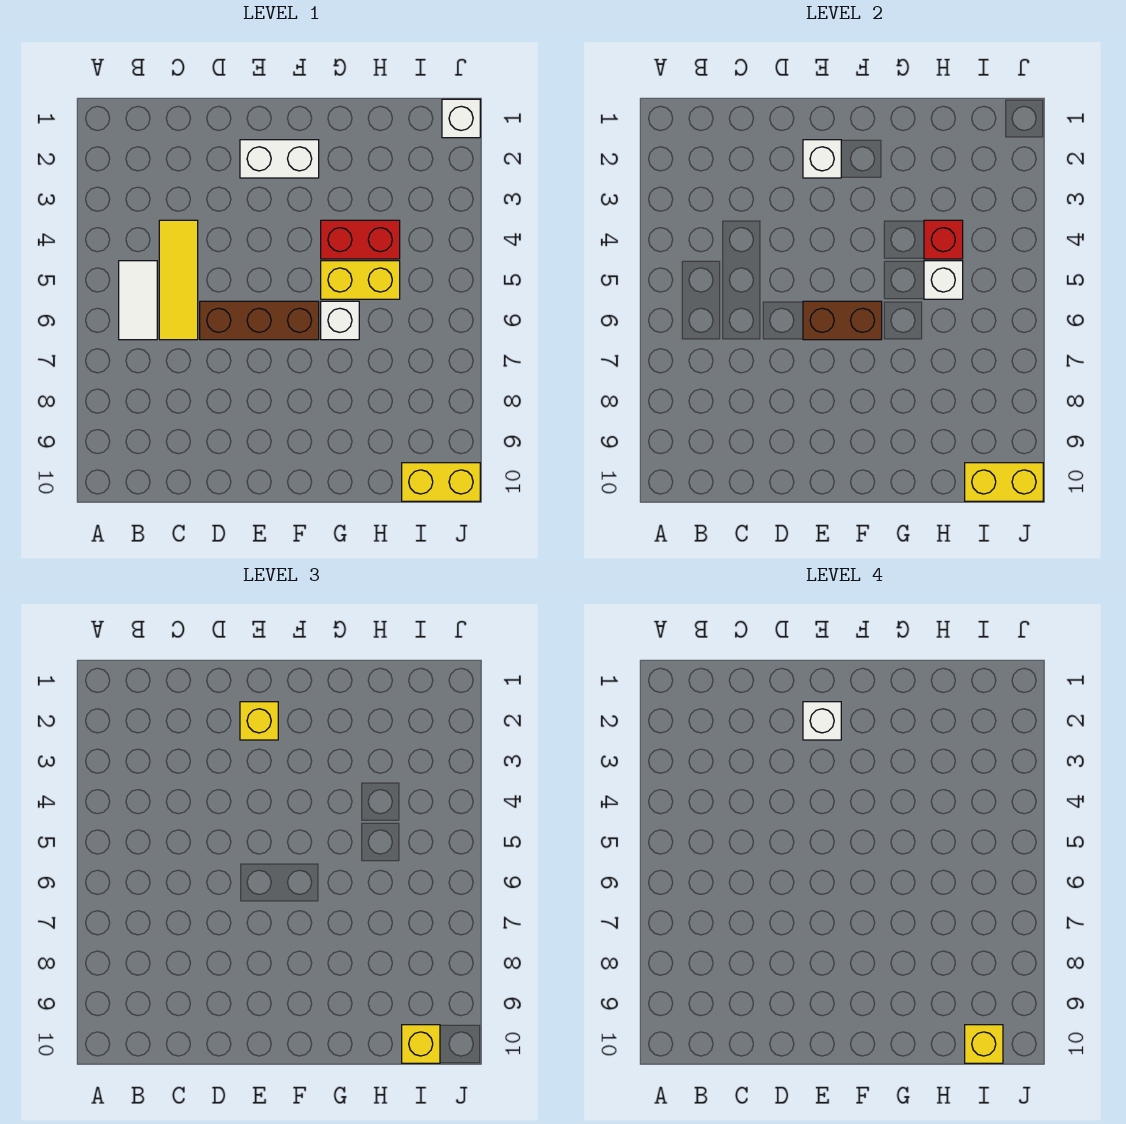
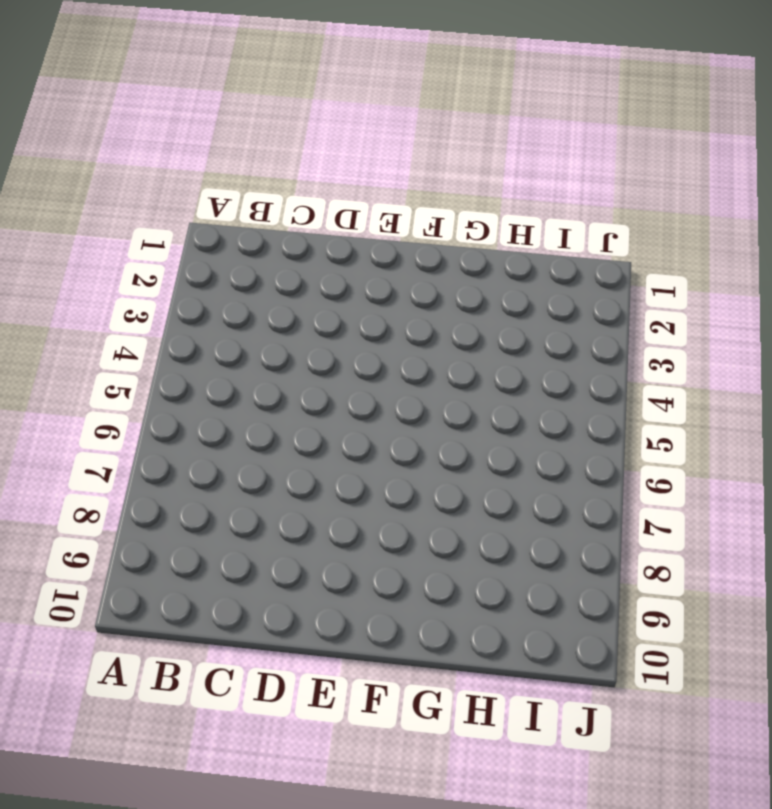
none -> white tile B5:B6 level 1
none -> yellow tile C4:C6 level 1
none -> brown brick D6:F6 level 1

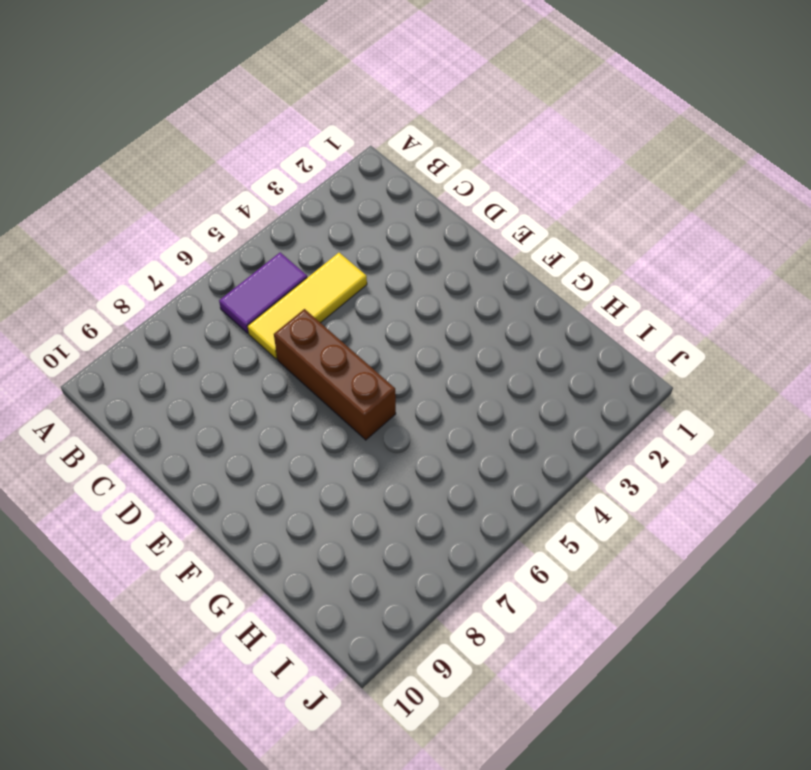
purple tile B5:B6 level 1 -> white tile B5:B6 level 1
none -> white brick E2:F2 level 1
none -> red brick G4:H4 level 1
none -> yellow brick G5:H5 level 1

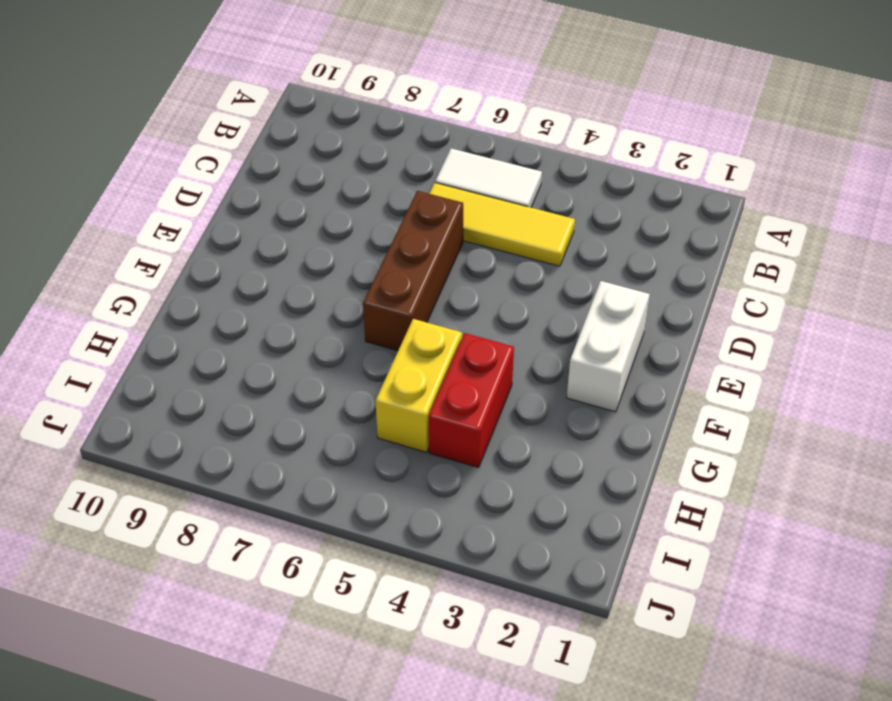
none -> white brick G6 level 1
none -> yellow brick I10:J10 level 1
none -> white brick J1 level 1

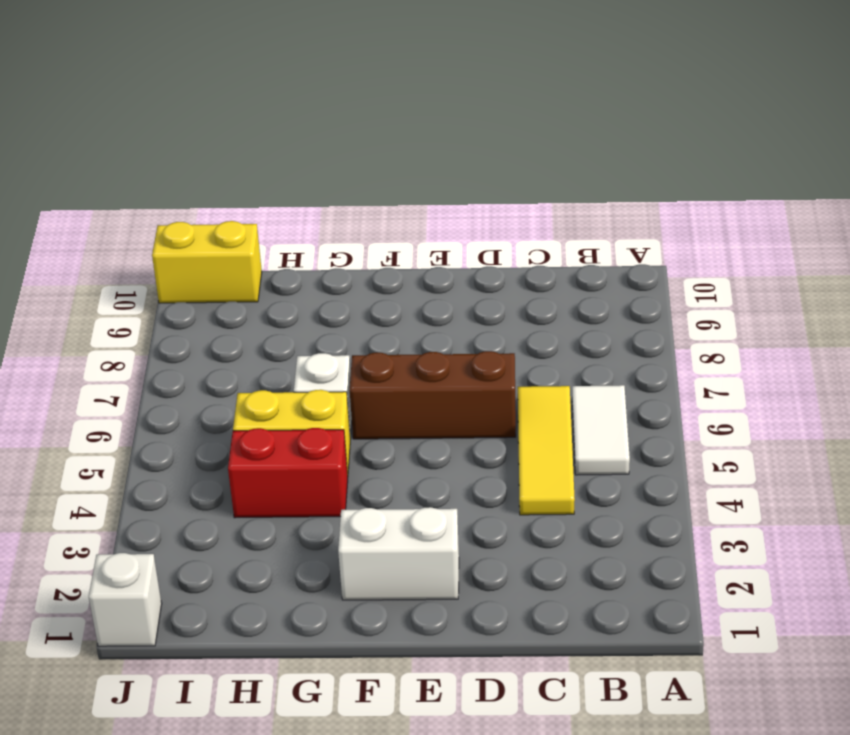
none -> white brick E2 level 2
none -> brown brick E6:F6 level 2
none -> red brick H4 level 2

